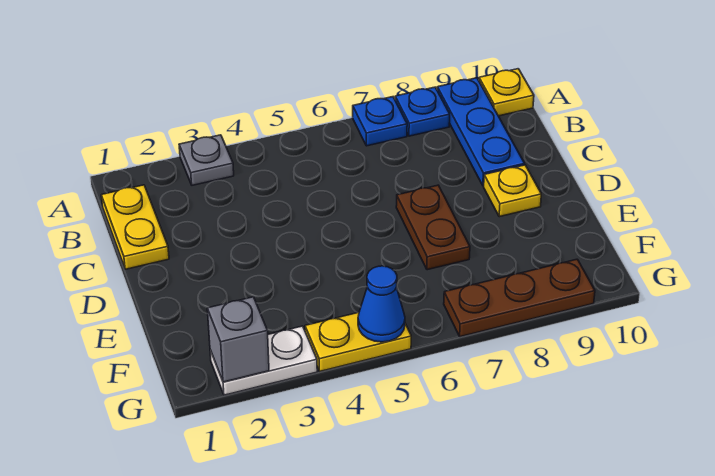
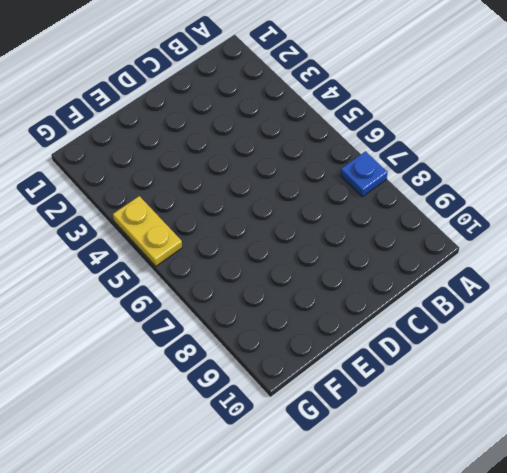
none -> grey plate A3 level 1
none -> blue plate A8 level 1
none -> blue plate A9:C9 level 1

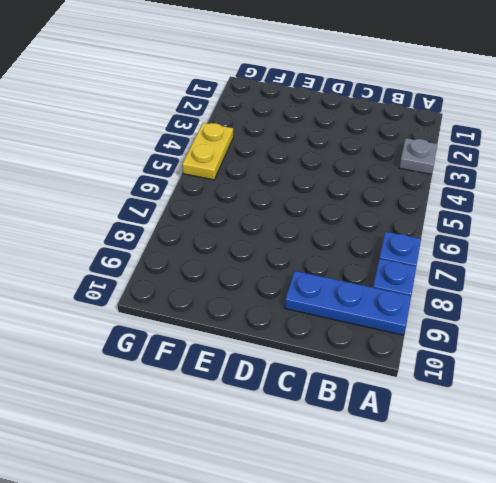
none -> yellow plate A10 level 1
none -> yellow plate B1:C1 level 1
none -> brown plate D7:E7 level 1

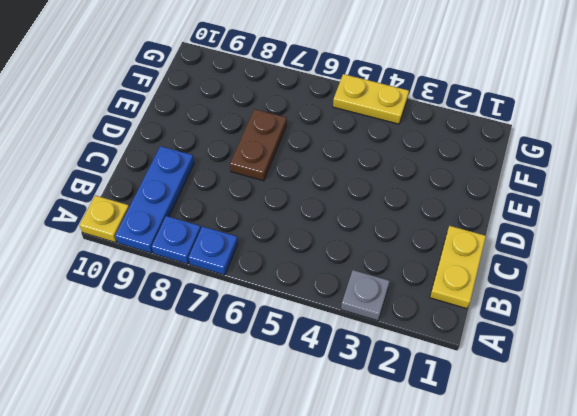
none -> yellow plate D9 level 1
none -> white plate G2:G3 level 1
none -> brown plate G7:G9 level 1

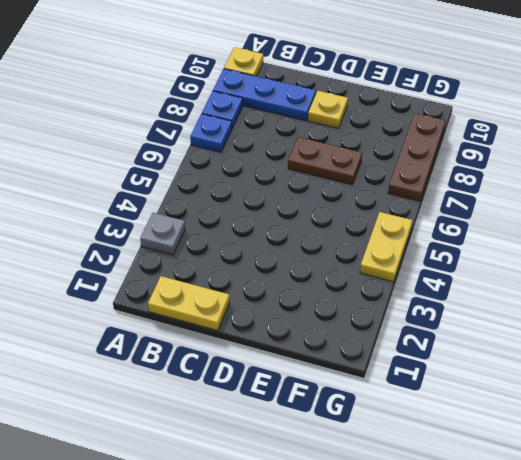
none -> white plate G2:G3 level 1
none -> grey brick G2 level 2
none -> blue cone G5 level 2

